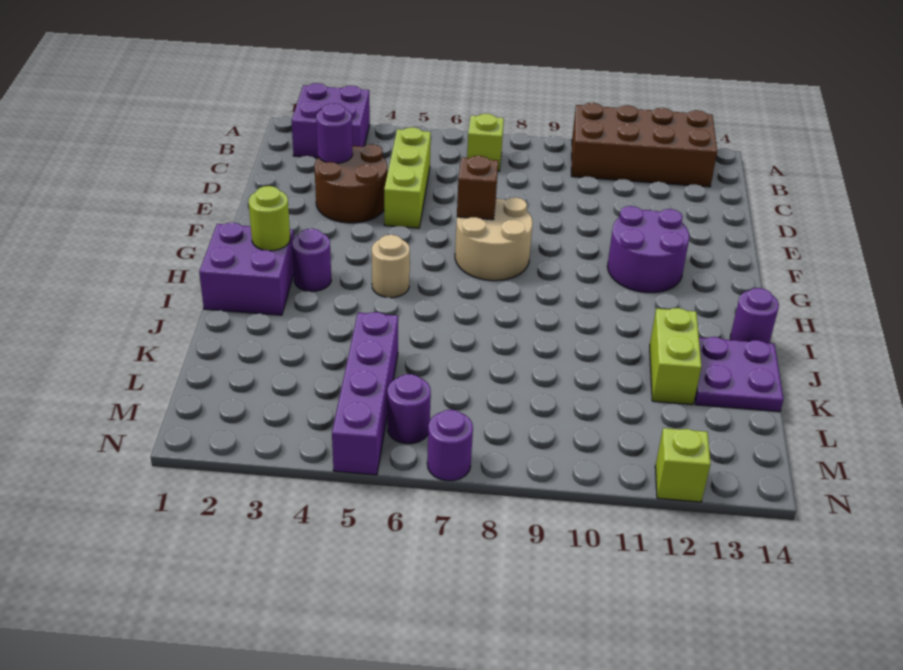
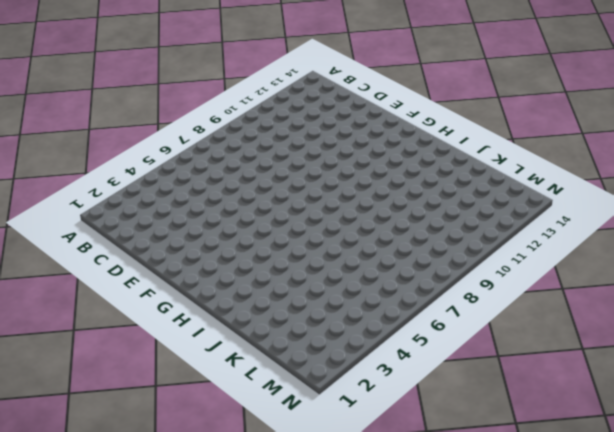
none -> purple brick A2:B3 level 1
none -> brown brick A10:B13 level 1
none -> lime brick B7 level 1

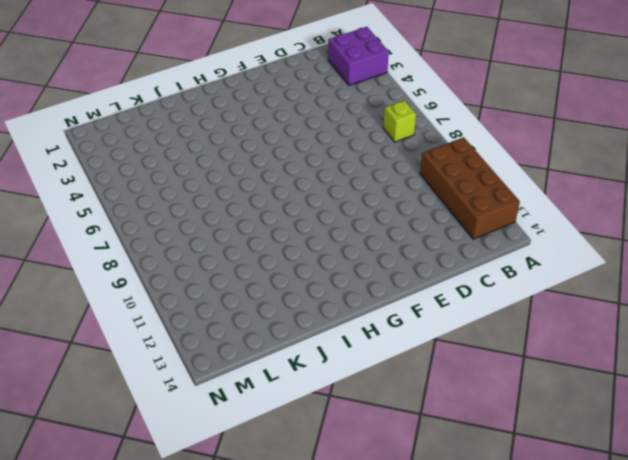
none -> lime brick C5:E5 level 1
none -> brown round brick D3:E4 level 1
none -> tan round brick F7:G8 level 1

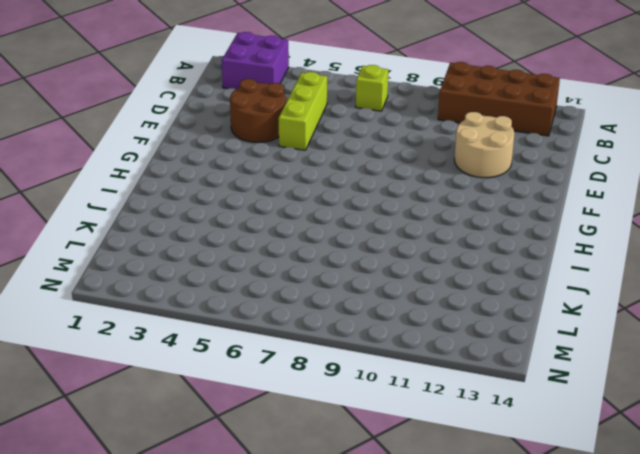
tan round brick D11:E12 level 1 -> tan round brick F7:G8 level 1
none -> purple round brick F11:G12 level 1
none -> purple brick H1:I2 level 1
none -> purple round brick H3 level 1

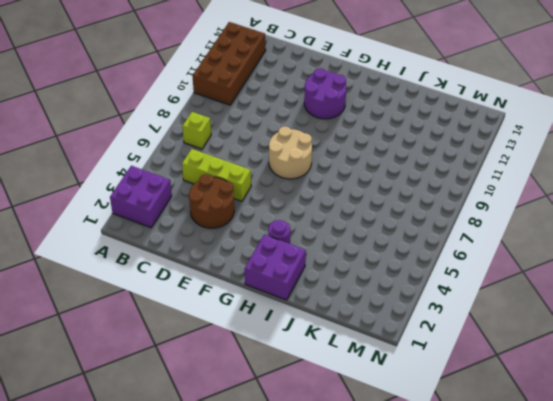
none -> tan round brick H5 level 1
none -> purple round brick I14 level 1
none -> lime brick J12:K12 level 1

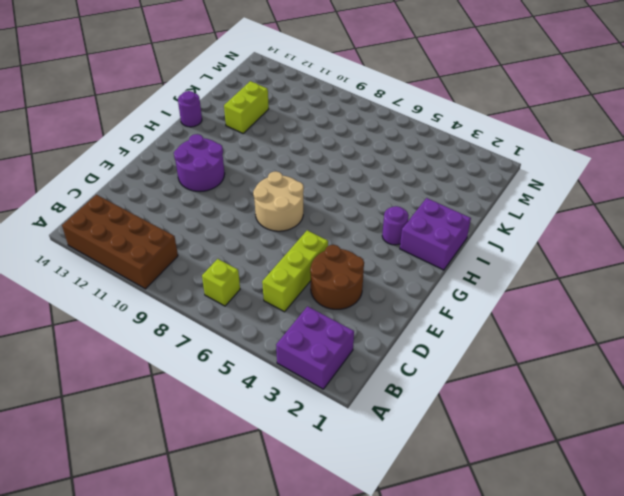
none -> tan round brick H5 level 1
none -> purple plate J13:K14 level 1
none -> purple brick K5:N5 level 1

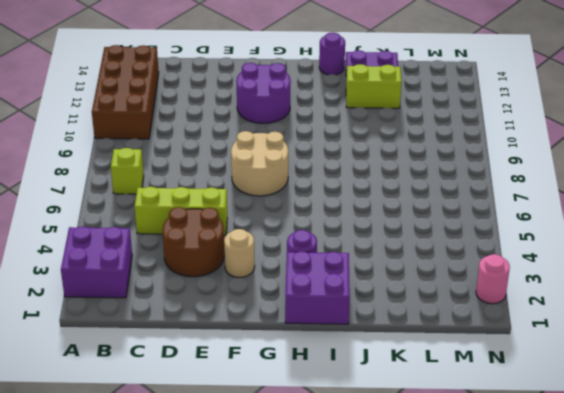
tan round brick F3 level 1 -> tan round brick H5 level 1
pink round brick N2 level 1 -> none
none -> purple brick K5:N5 level 1
none -> purple round brick M6 level 1
none -> purple round brick N7 level 1

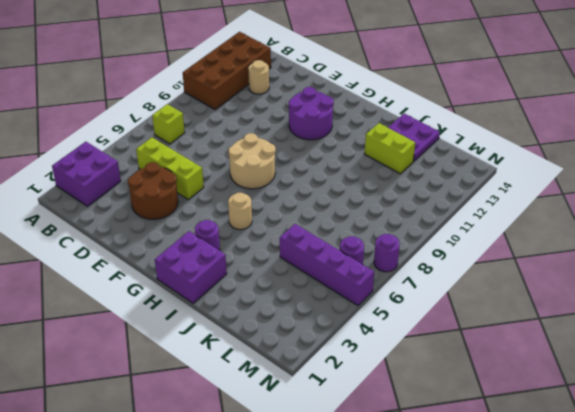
tan round brick C12 level 1 -> none
none -> purple round brick I14 level 1
none -> lime brick N12 level 1
none -> purple round brick D3 level 2

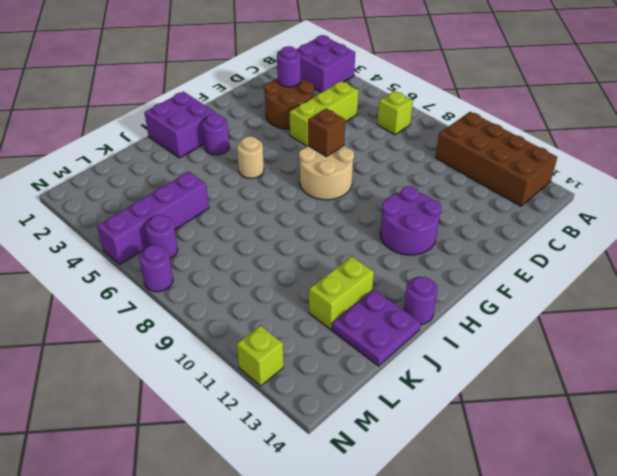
none -> lime round brick H2 level 2

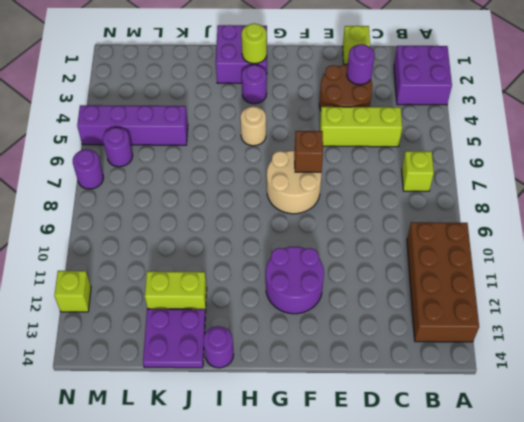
lime brick D1 level 1 -> none

